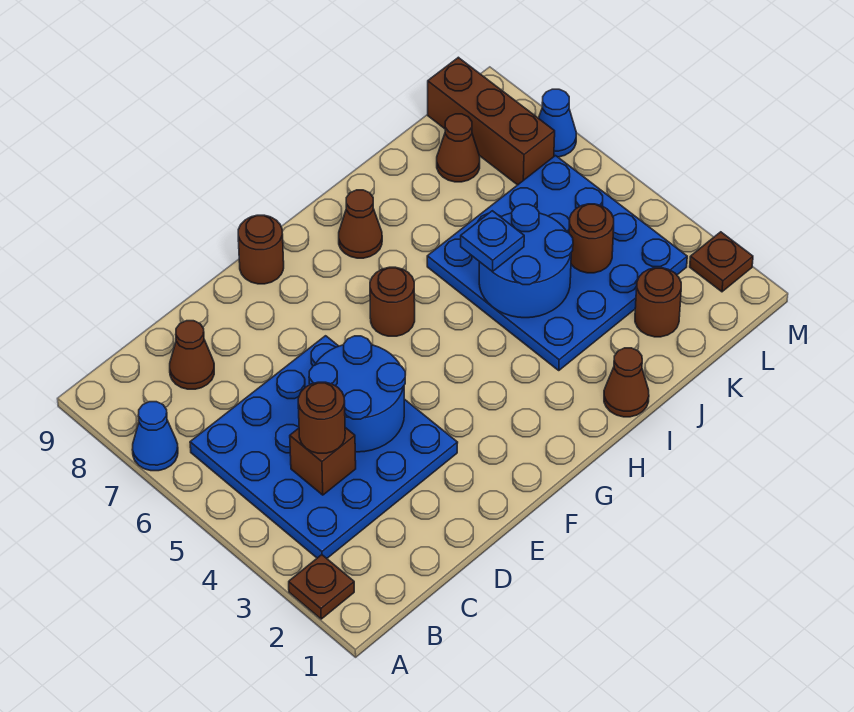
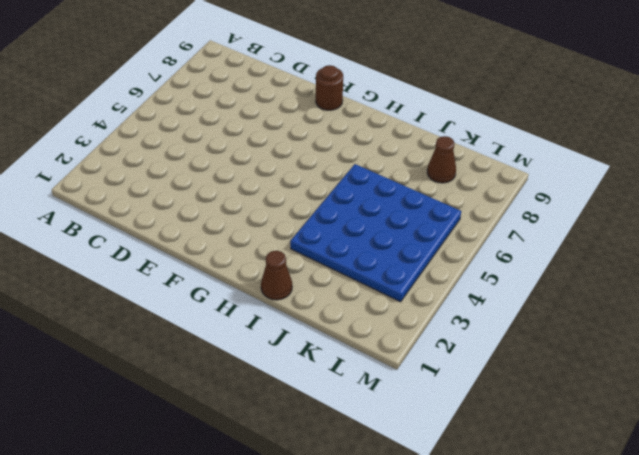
none -> brown plate A2 level 1
none -> blue cone A7 level 1
none -> blue plate B3:E6 level 1

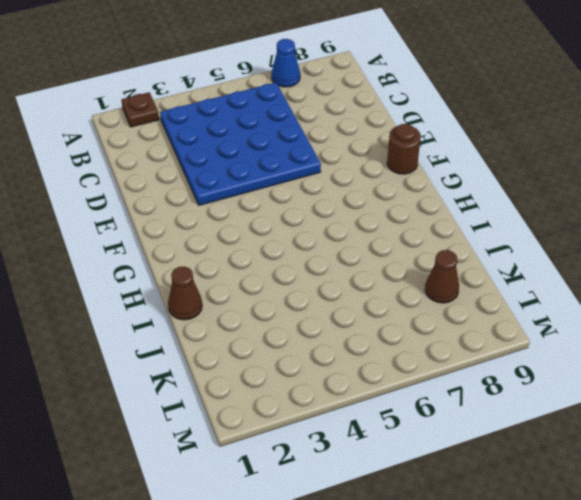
none -> brown cone C8 level 1
none -> brown round brick G6 level 1
none -> brown cone H8 level 1

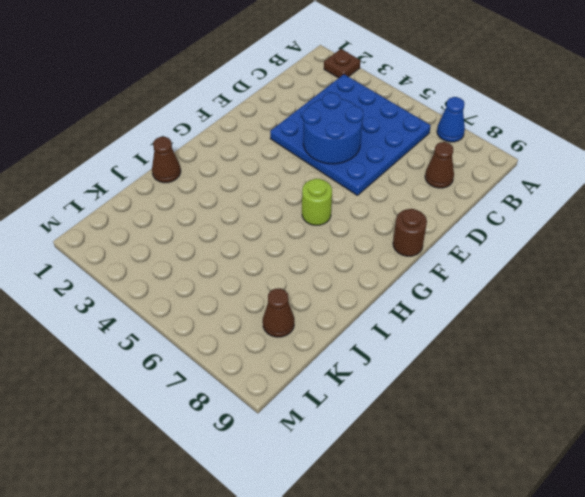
lime round brick G6 level 1 -> brown round brick G6 level 1
none -> brown cone H8 level 1
none -> blue plate I3:L6 level 1
none -> brown round brick K2 level 1

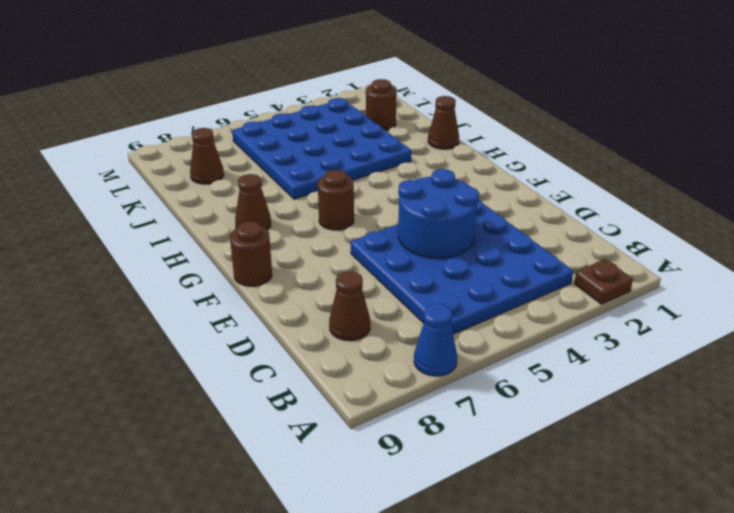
none -> brown brick L7:L9 level 1
none -> brown plate M2 level 1
none -> blue cone M7 level 1

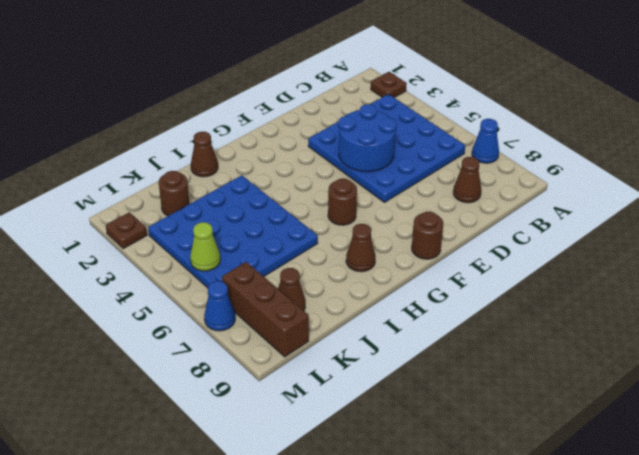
lime cone L5 level 2 -> none
none -> brown brick C4 level 2
none -> blue round brick I4:J5 level 2
none -> brown round brick K4 level 2

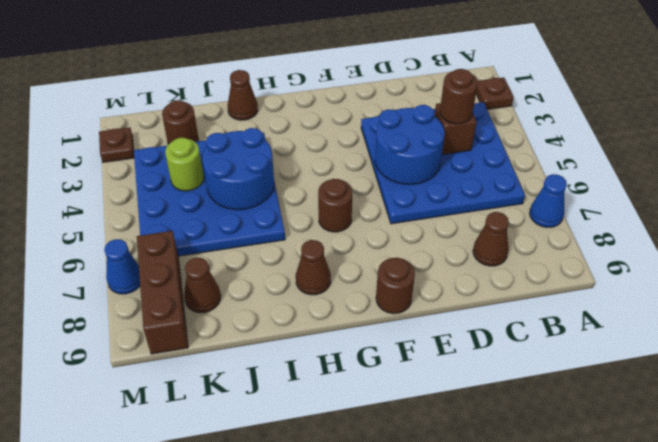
lime round brick K4 level 2 -> brown round brick K4 level 2
none -> blue plate I5 level 3

